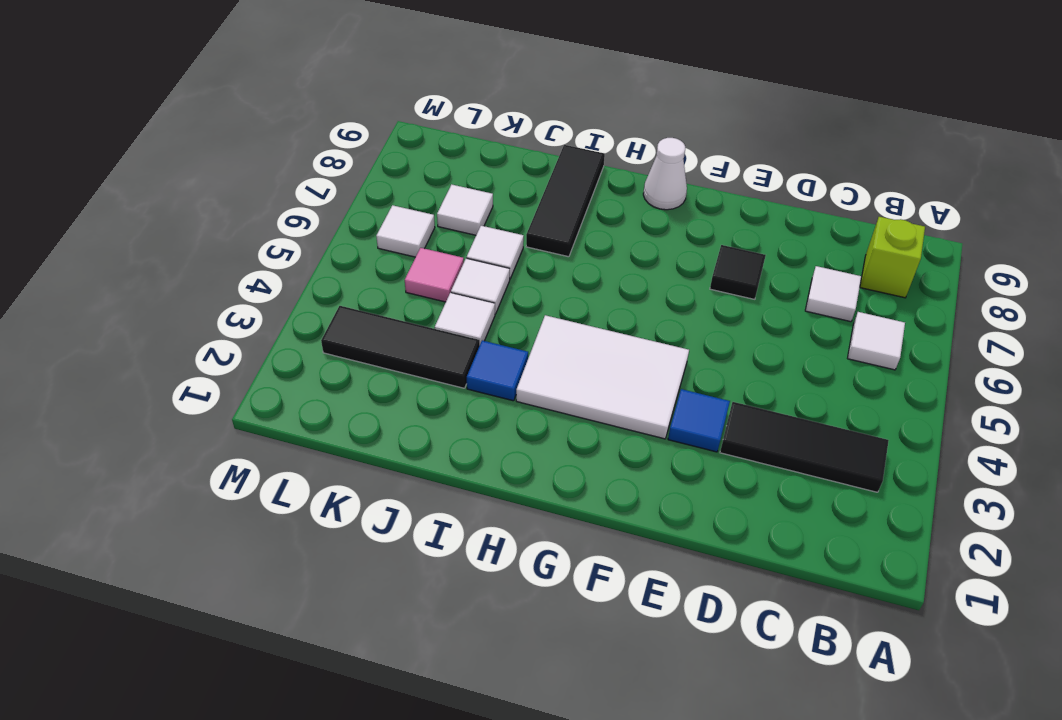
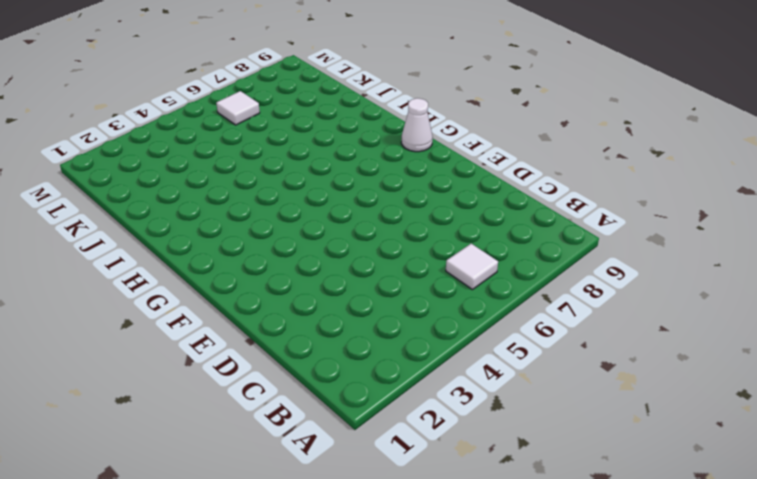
none -> black tile B3:D3 level 1
none -> lime brick B8 level 1
none -> white tile C7 level 1

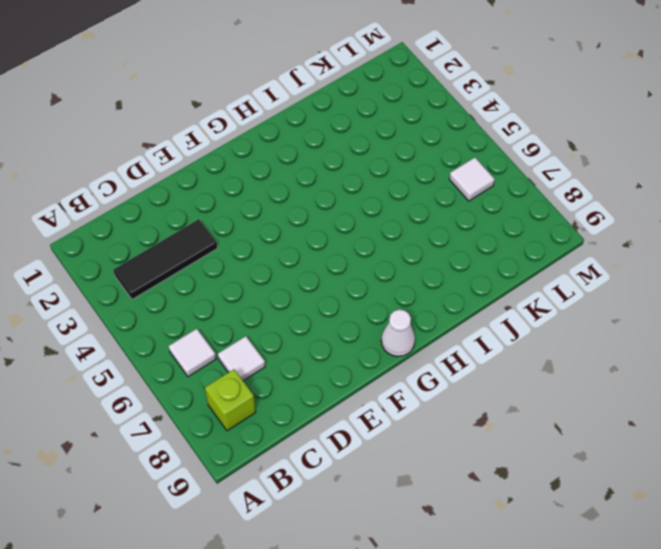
none -> blue tile E3 level 1
none -> black tile E7 level 1
none -> white tile F3:H4 level 1

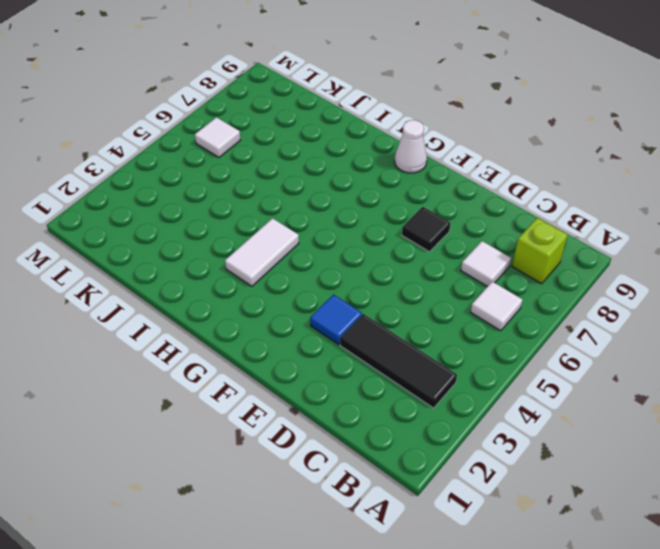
white tile H3:H4 level 1 -> white tile F3:H4 level 1
none -> blue tile I3 level 1
none -> black tile I7:I9 level 1
none -> black tile J3:L3 level 1

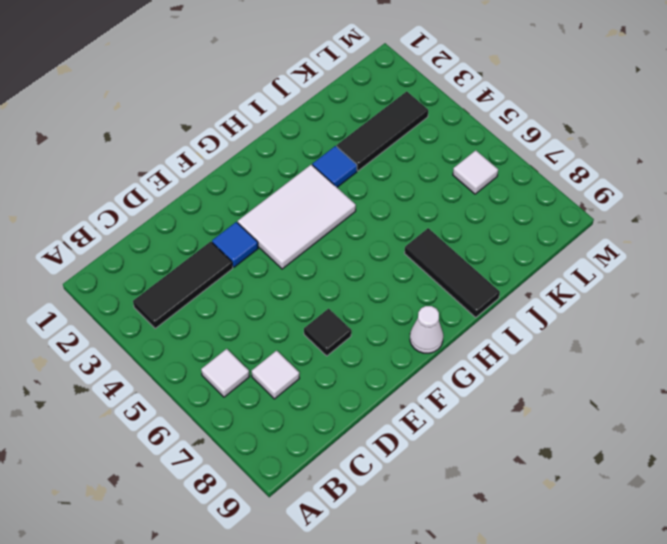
none -> lime brick B8 level 1
none -> white tile J4 level 1
none -> white tile J5 level 1

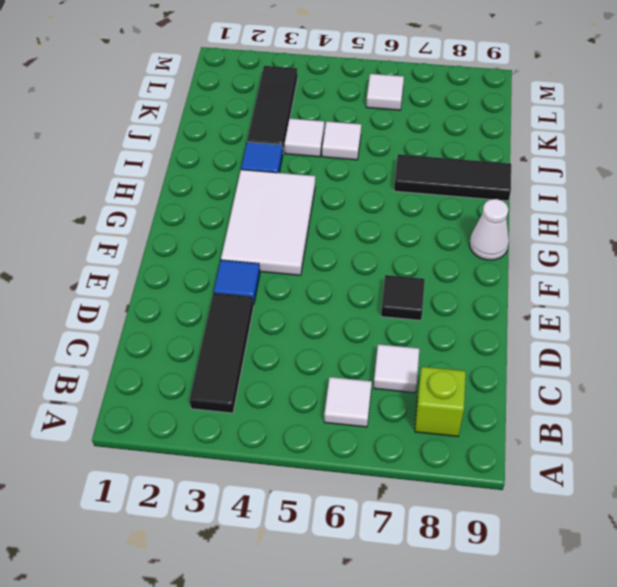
none -> white tile J6 level 1
none -> pink tile K5 level 1
none -> white tile K7 level 1

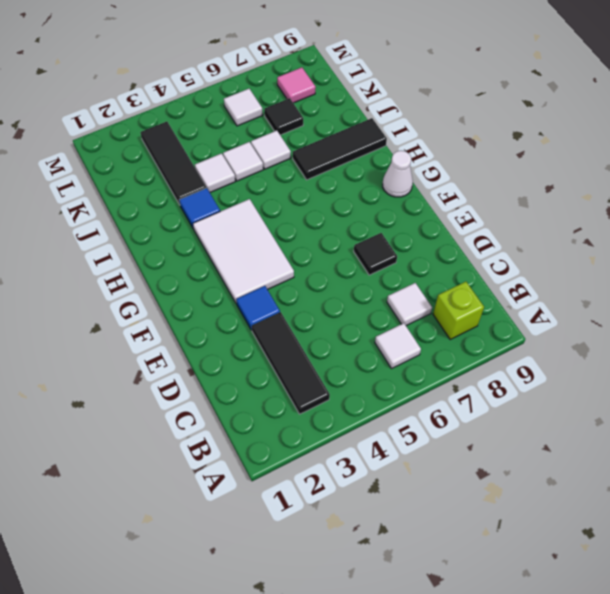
black tile K7 level 1 -> white tile K7 level 1
pink tile L8 level 1 -> pink tile K5 level 1

